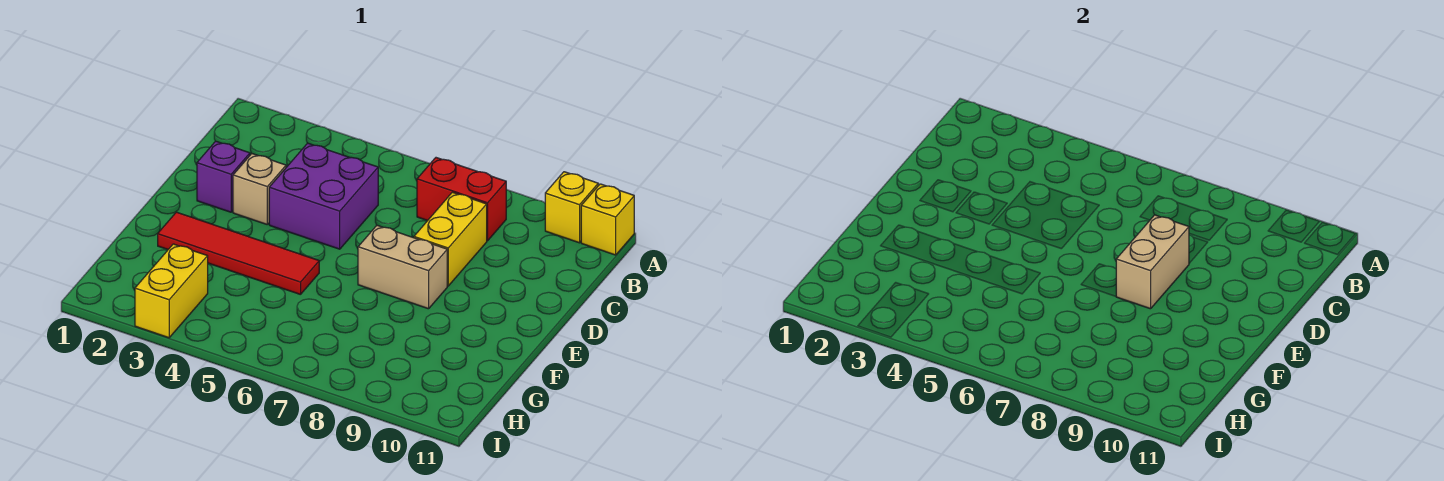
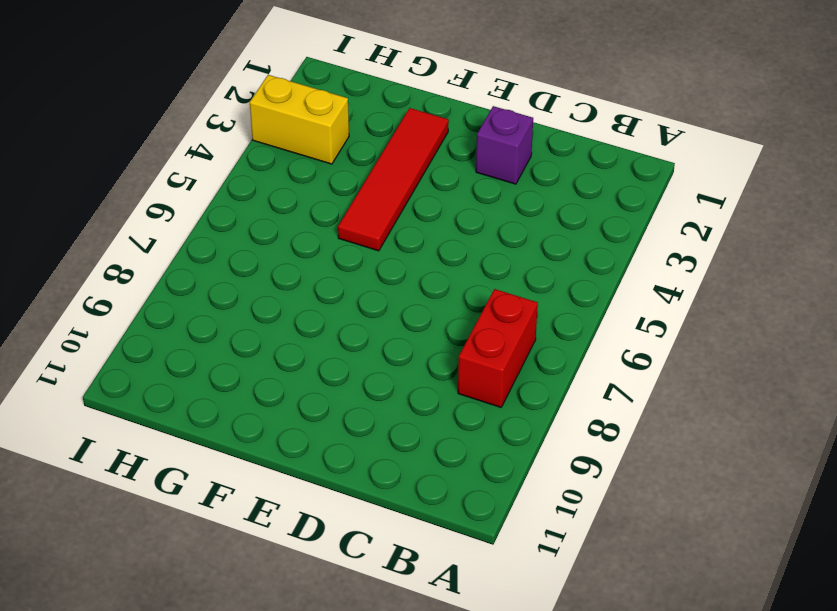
none -> yellow brick A10 level 1
none -> yellow brick A11 level 1

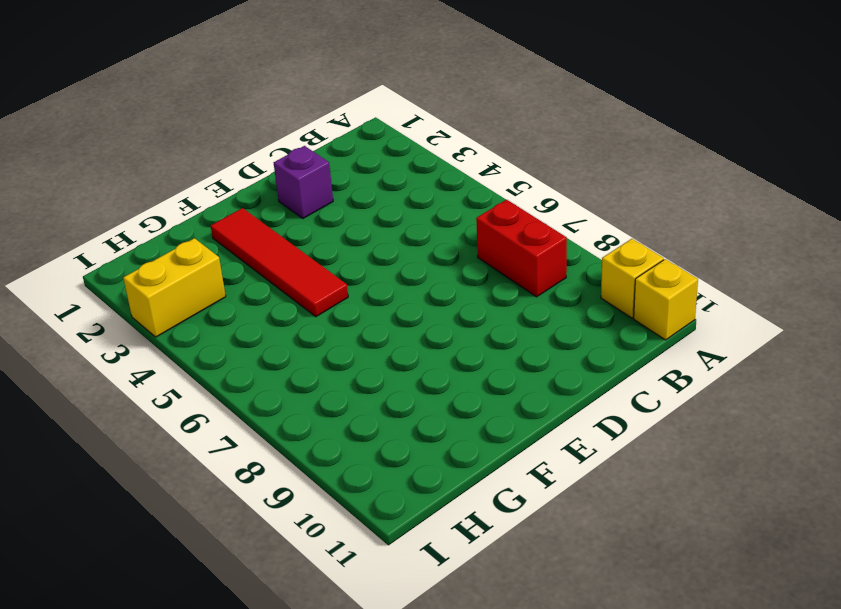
none -> purple brick C4:D5 level 1
none -> yellow brick C8:D8 level 1

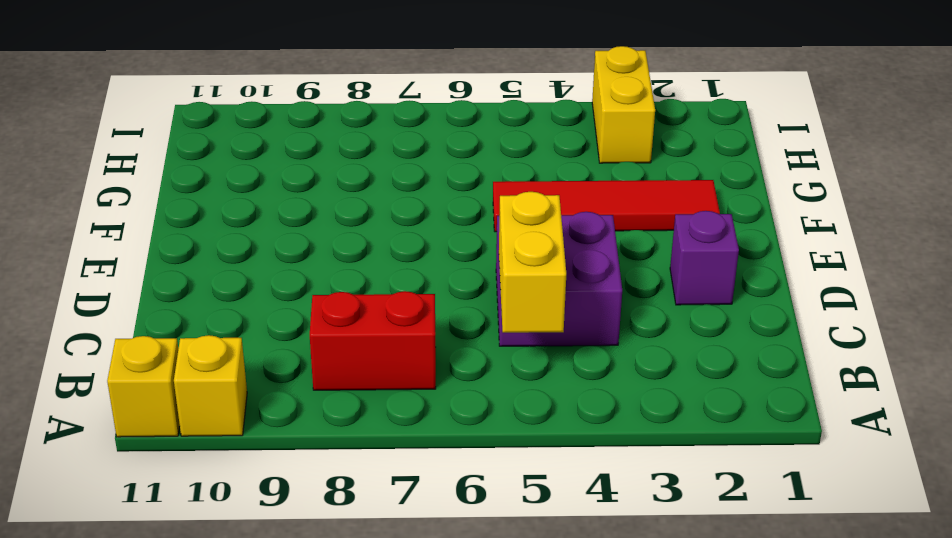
yellow brick B5:C5 level 2 -> yellow brick C8:D8 level 1
none -> tan brick D3 level 1
none -> tan brick E7:E8 level 1

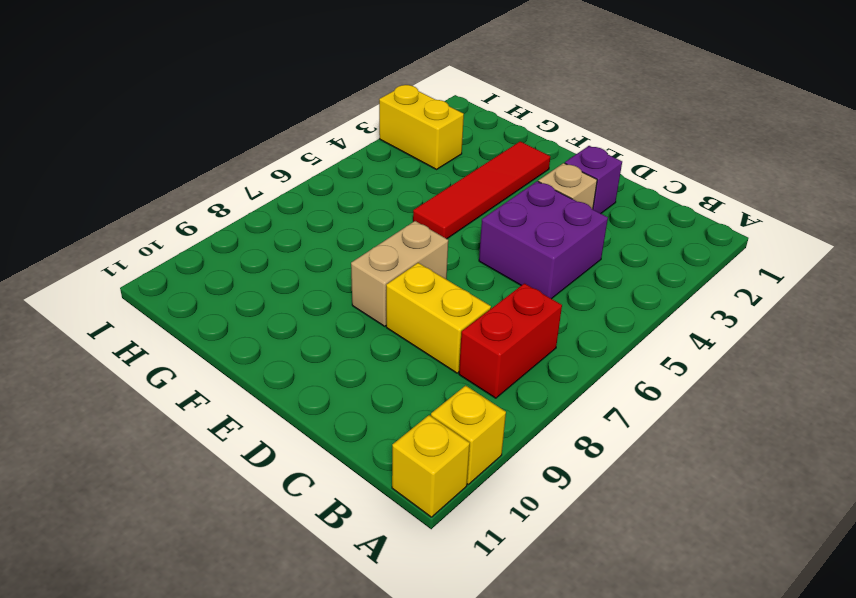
none -> tan brick D8:E8 level 2

